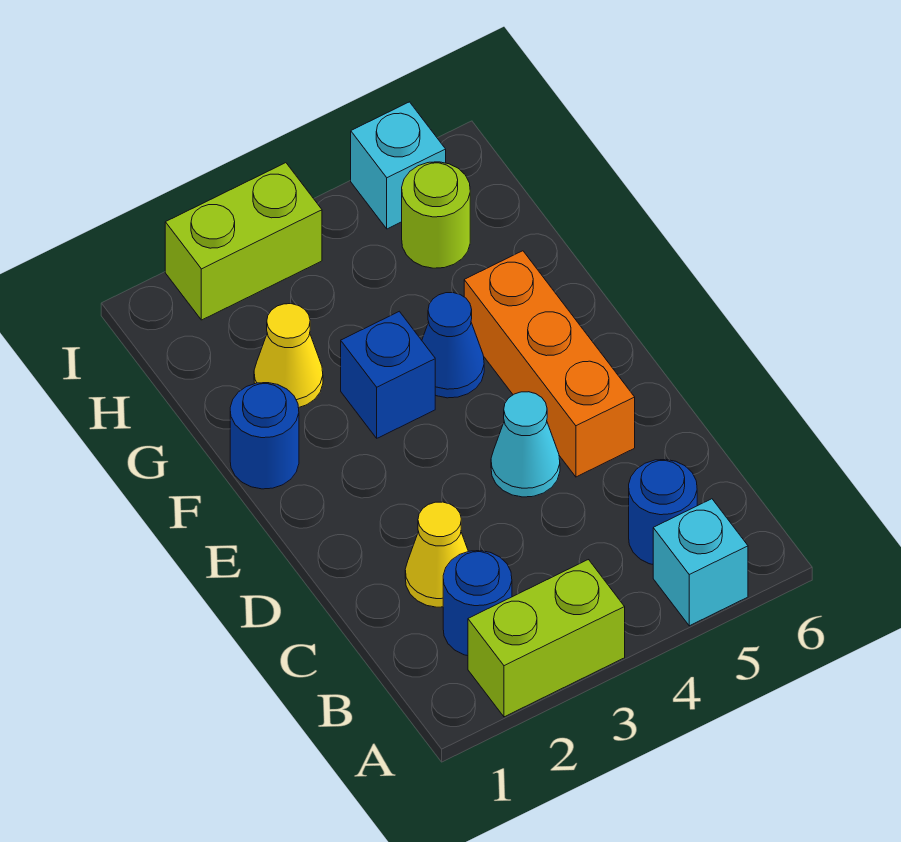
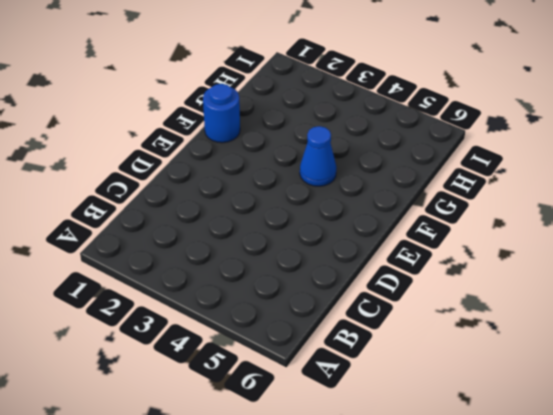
none -> lime brick A2:A3 level 1
none -> cyan brick A5 level 1
none -> blue round brick B2 level 1

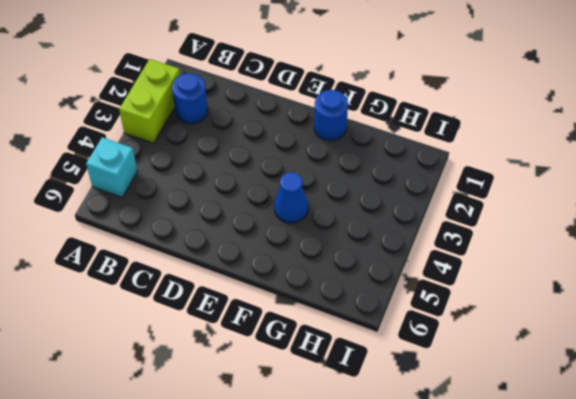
none -> blue round brick B5 level 1
none -> yellow cone C2 level 1
none -> cyan cone D4 level 1

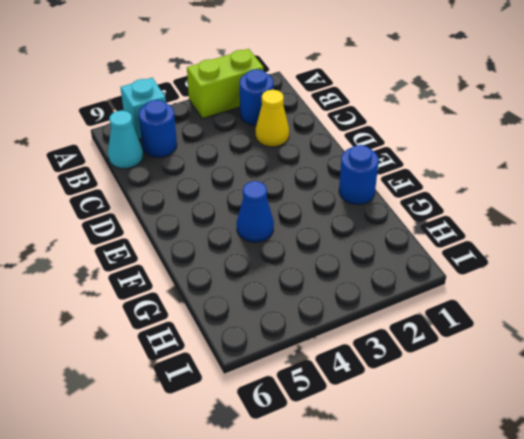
cyan cone B6 level 1 -> cyan cone D4 level 1
none -> orange brick D5:F5 level 1
none -> blue brick F3 level 1
none -> yellow cone G2 level 1

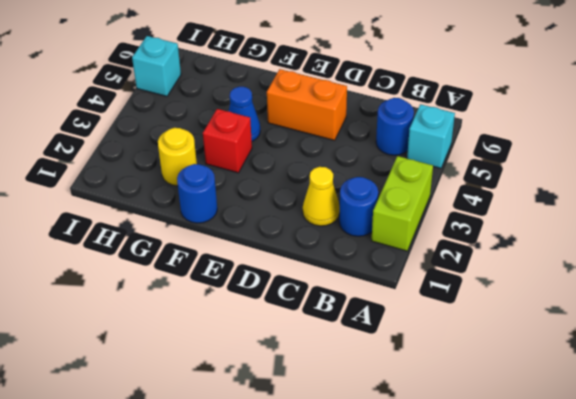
orange brick D5:E5 level 1 -> orange brick D5:F5 level 1
red brick F3 level 1 -> blue brick F3 level 1
yellow round brick G2 level 1 -> yellow cone G2 level 1
none -> cyan cone D4 level 1
none -> lime round brick H5 level 1
none -> lime brick I2:I3 level 1

